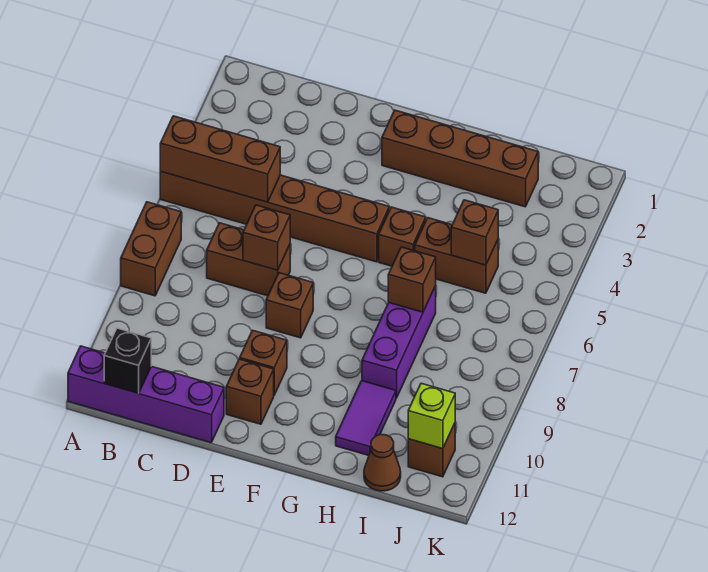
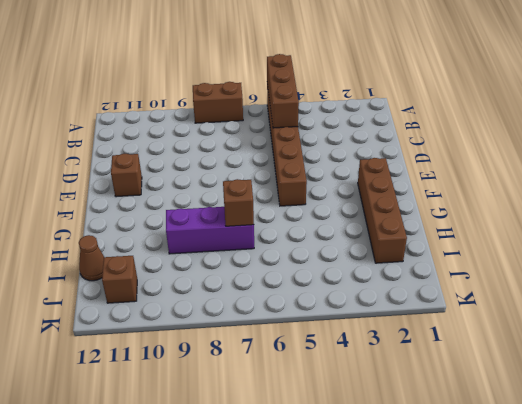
none -> purple brick A12:D12 level 1
none -> brown brick C7:D7 level 1
none -> brown brick E8 level 1

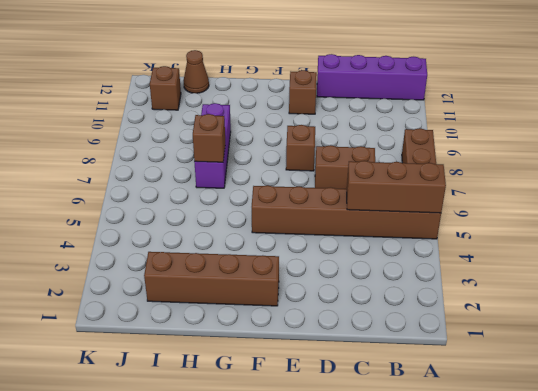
none -> brown brick E10 level 1
none -> brown brick G5 level 1
none -> brown brick H5:I5 level 1

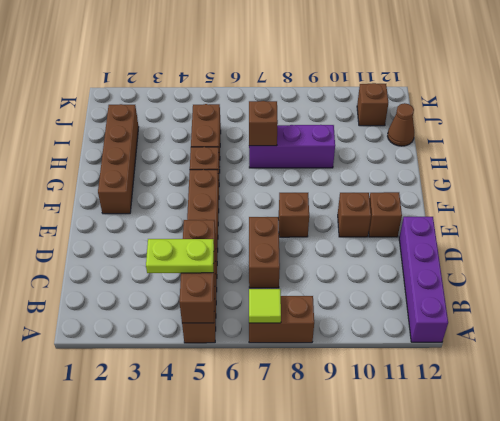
lime tile A7 level 2 -> none
lime plate B4:B5 level 3 -> none
none -> purple tile H10:H11 level 1
none -> black brick B12 level 2
none -> brown brick D7 level 2

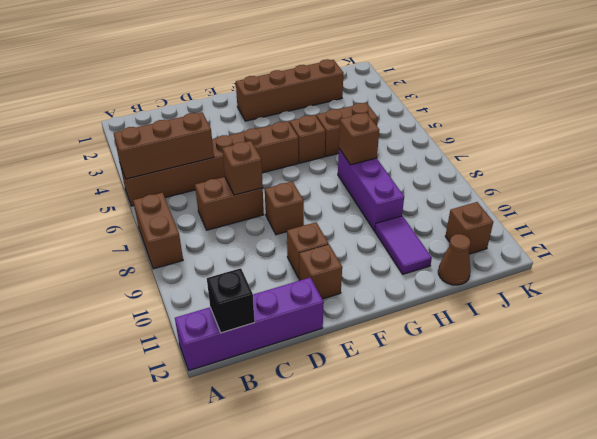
none -> brown brick I5 level 2
none -> lime brick J11 level 2

